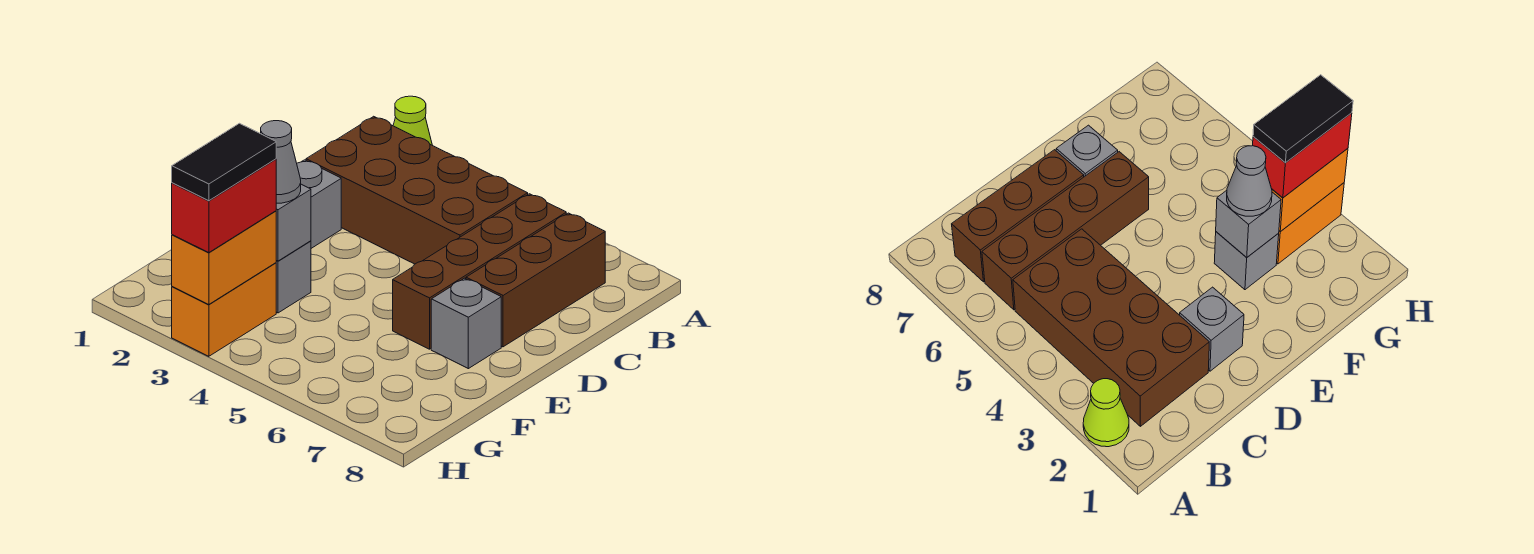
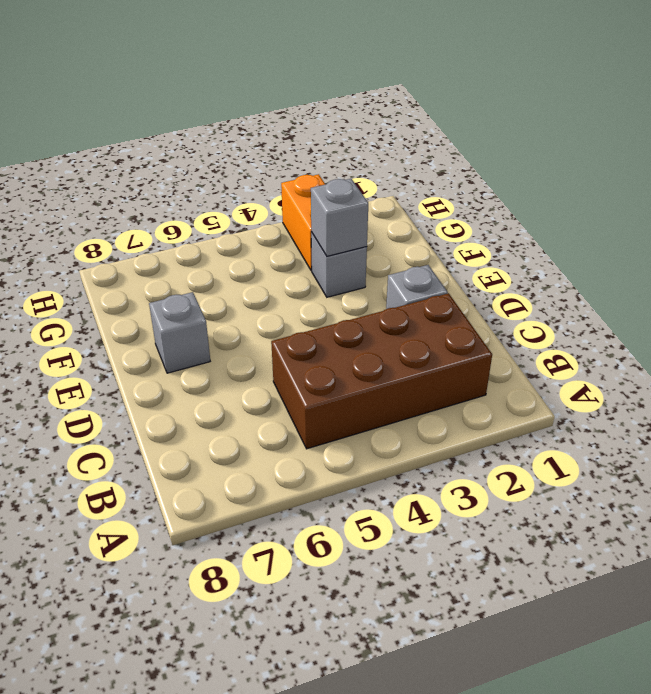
none -> lime cone A2 level 1
none -> brown brick B6:E6 level 1
none -> brown brick B7:D7 level 1

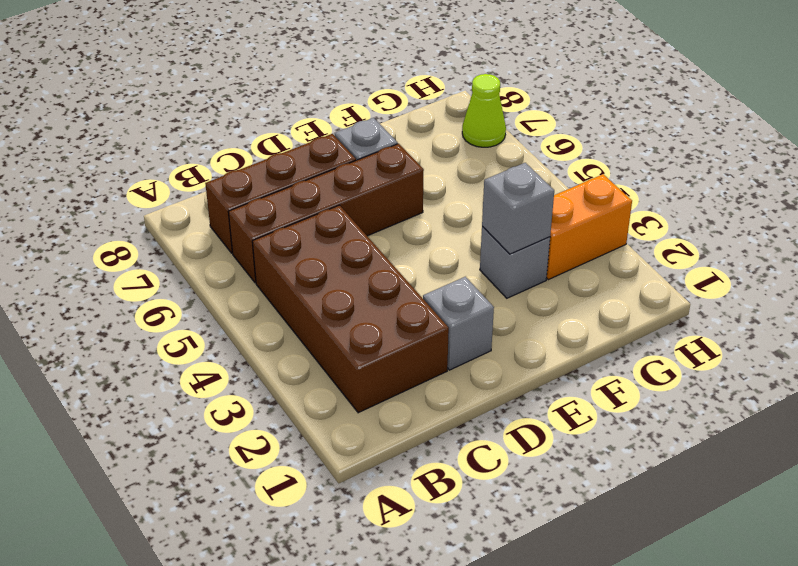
lime cone H7 level 1 -> lime cone A2 level 1
none -> orange brick G3:H3 level 2
none -> grey cone F3 level 3
none -> red brick G3:H3 level 3

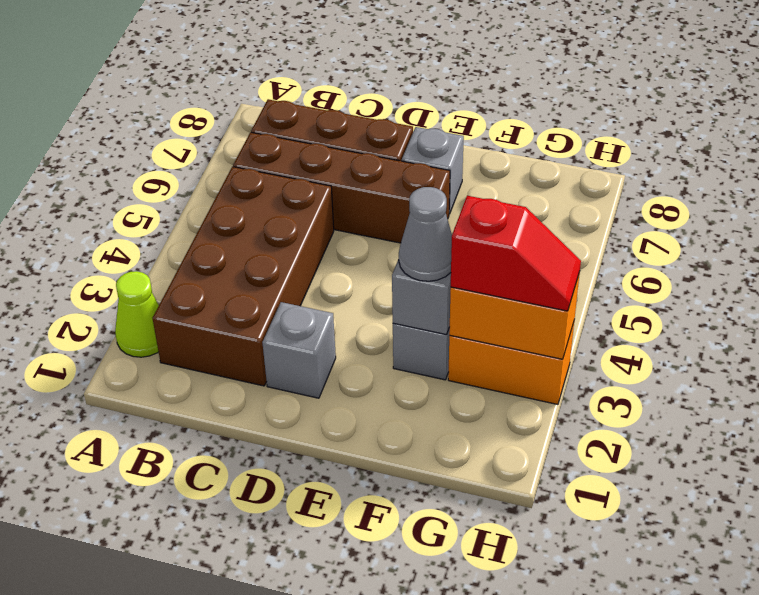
red slope G3:H3 level 3 top G -> red brick G3:H3 level 3
none -> black tile G3:H3 level 4

